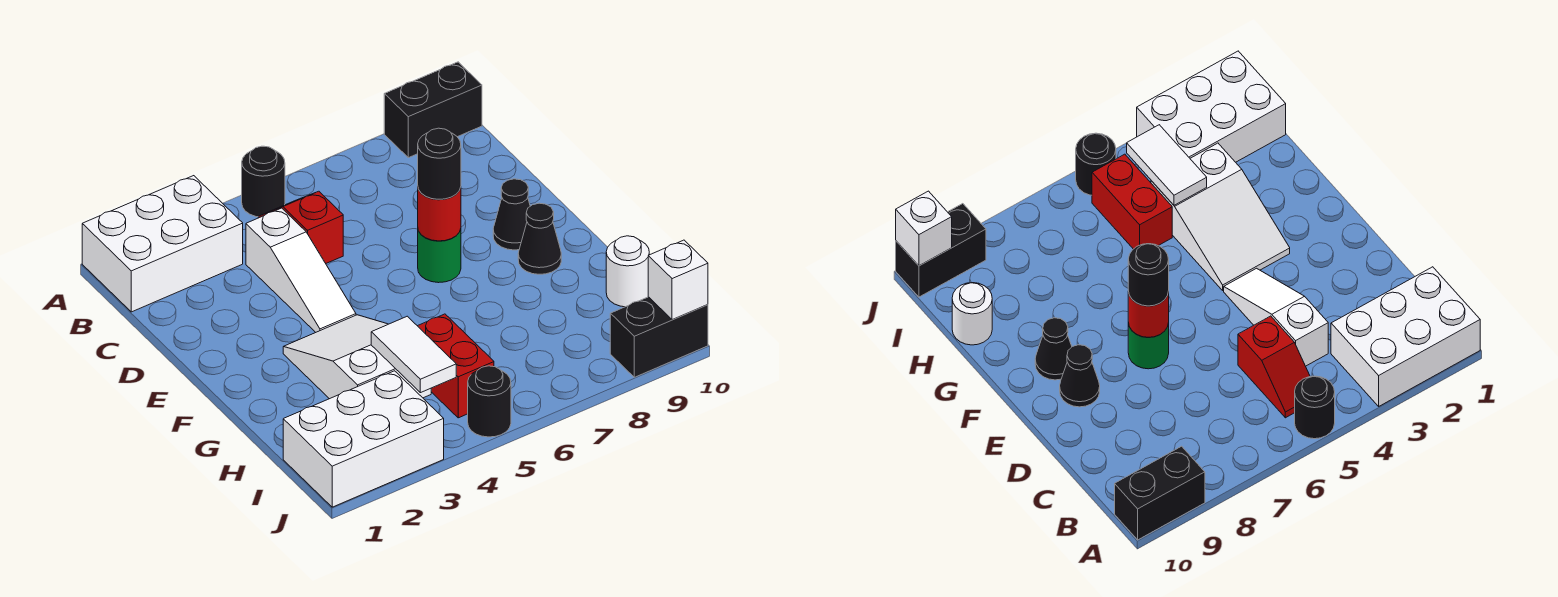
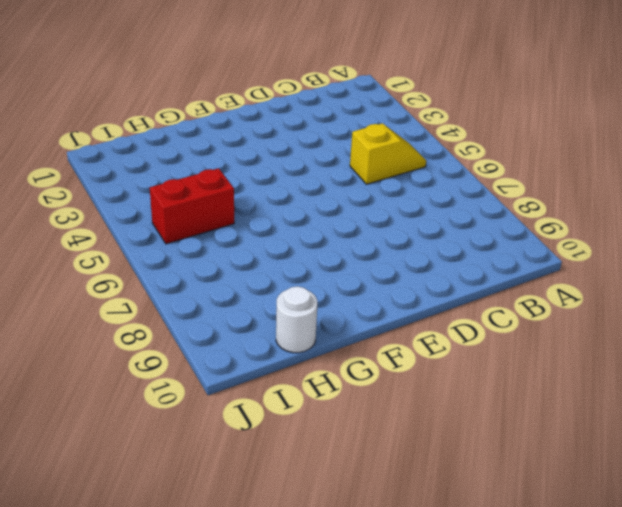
yellow slope B5:C5 level 1 top C -> red slope B5:C5 level 1 top C
none -> white brick A1:B3 level 1
none -> black round brick A5 level 1
none -> black brick A9:A10 level 1

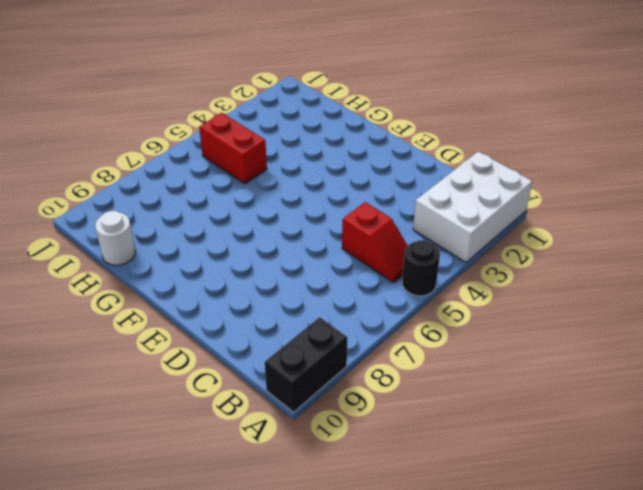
none -> white slope C4:E4 level 1 top C
none -> green round brick E7 level 1
none -> black cone E9 level 1

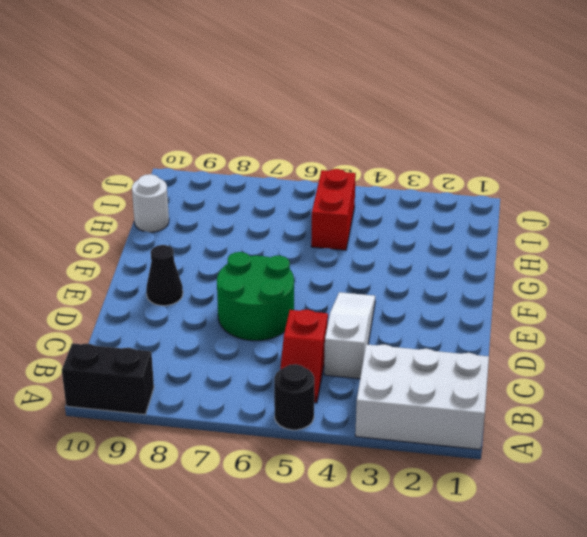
green round brick D6:E7 level 1 -> green round brick E7 level 1
none -> white slope F3:H4 level 1 top H
none -> black cone F9 level 1
none -> white brick I1:J3 level 1

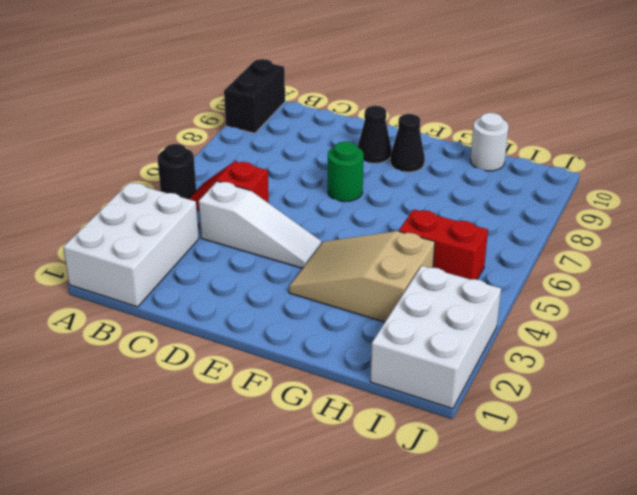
tan slope F3:H4 level 1 top H -> white slope F3:H4 level 1 top H
none -> black round brick J5 level 1
none -> black brick J9:J10 level 1
none -> red round brick E7 level 2

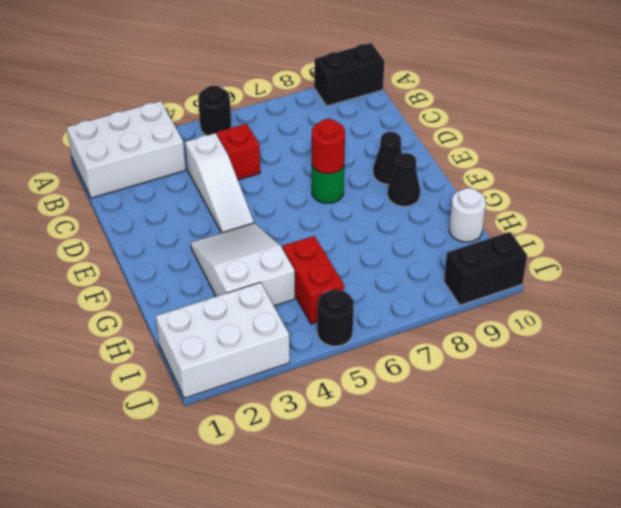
none -> white tile H4:I4 level 2
none -> white brick J10 level 2
none -> black round brick E7 level 3

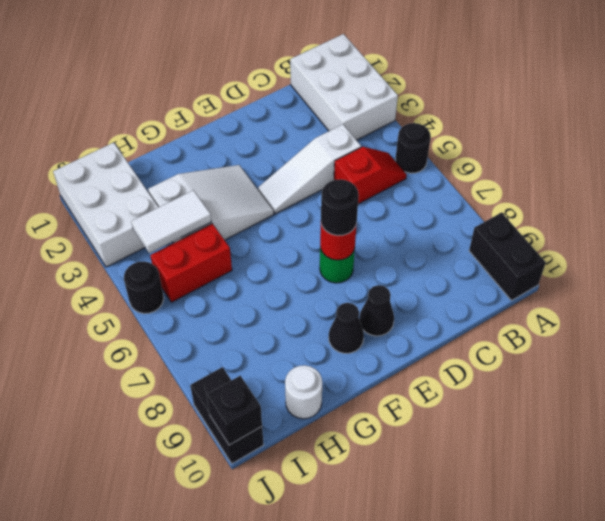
black brick J10 level 2 -> white brick J10 level 2

